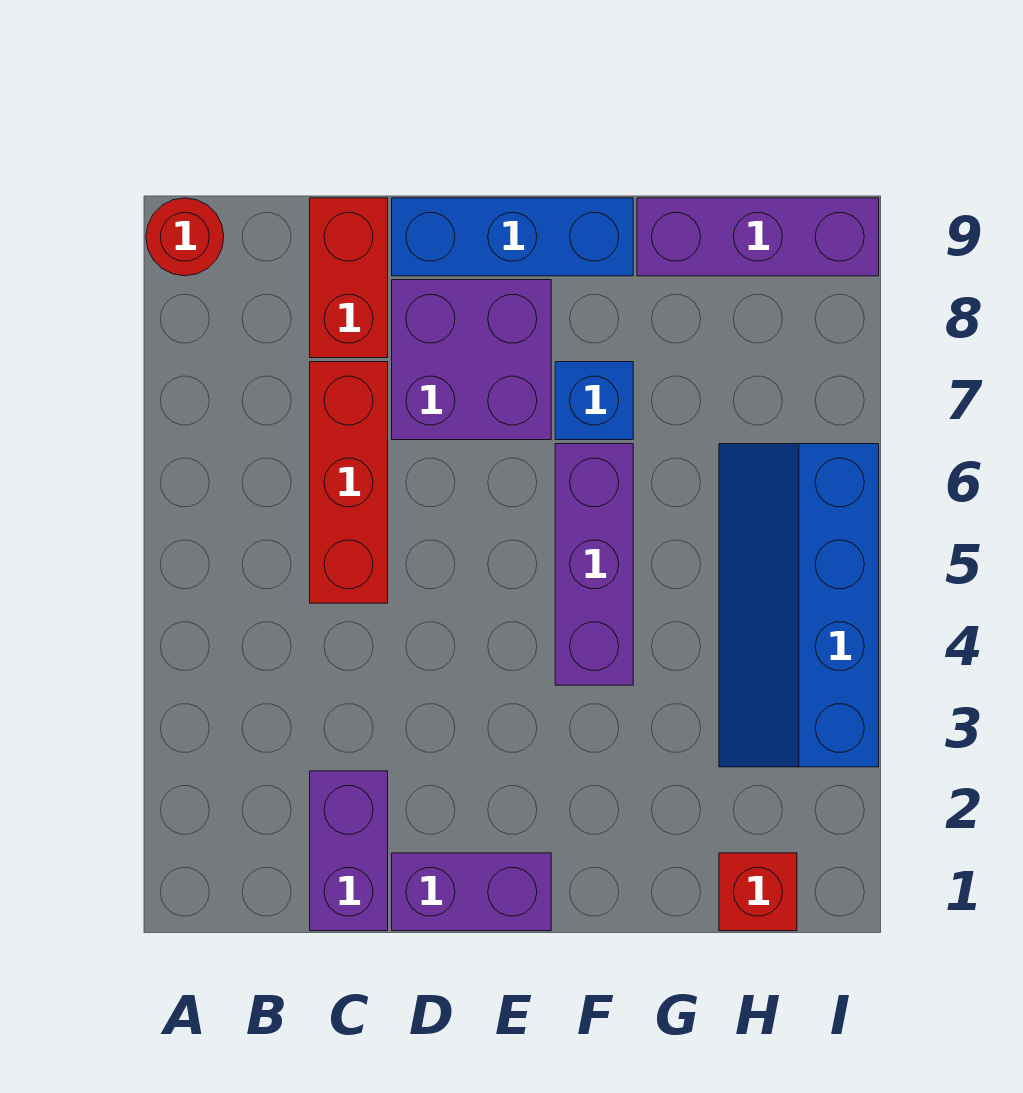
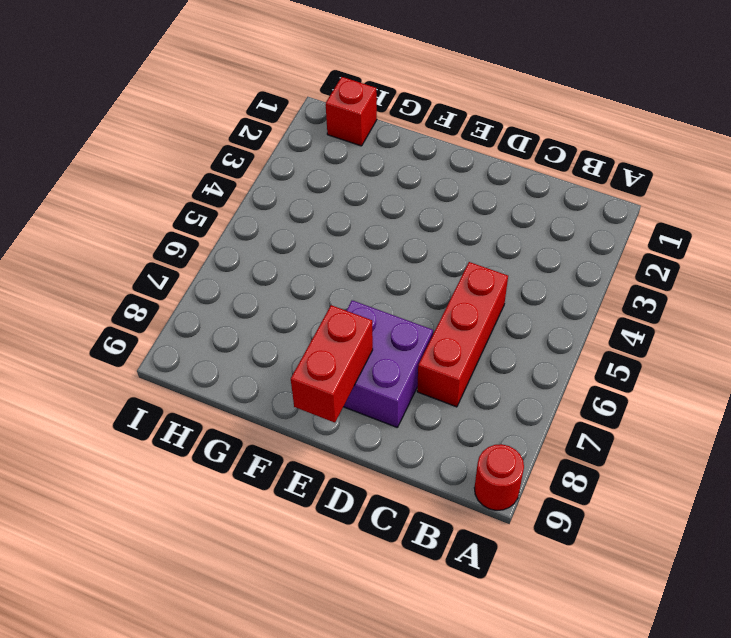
red brick E8:E9 level 2 -> red brick C8:C9 level 1
none -> purple brick C1:C2 level 1
none -> purple brick D1:E1 level 1
none -> blue brick D9:F9 level 1

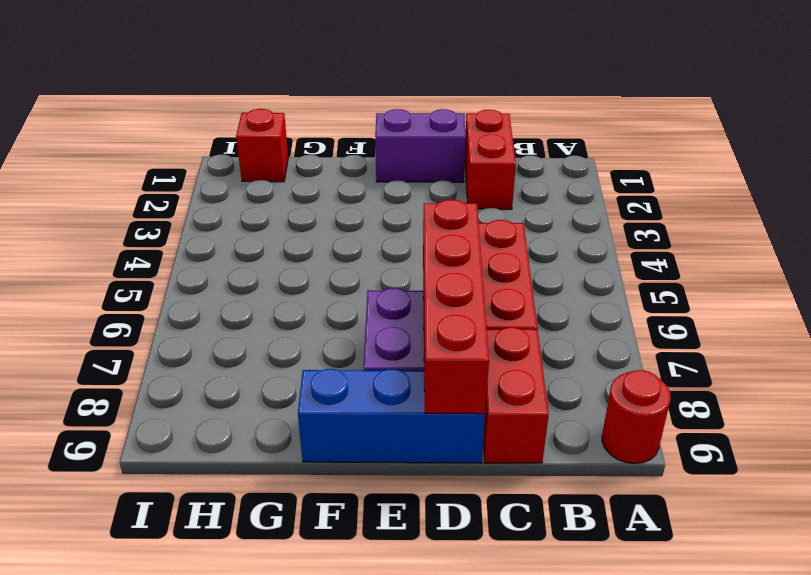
red brick C1:C2 level 1 -> purple brick C1:C2 level 1
red brick D6:D9 level 2 -> none
none -> purple brick F4:F6 level 1
none -> blue brick F7 level 1
none -> purple brick G9:I9 level 1

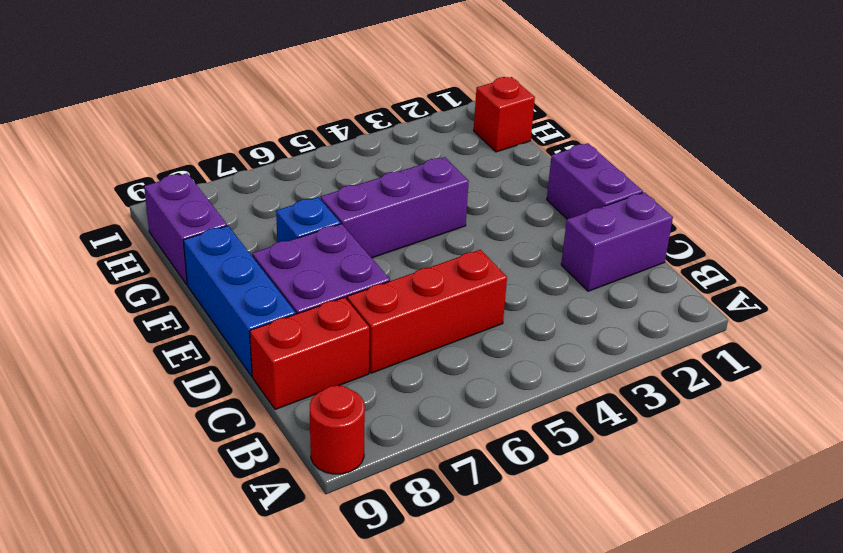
purple brick G9:H9 level 1 -> purple brick G9:I9 level 1
none -> blue slope H3:I6 level 1 top I

